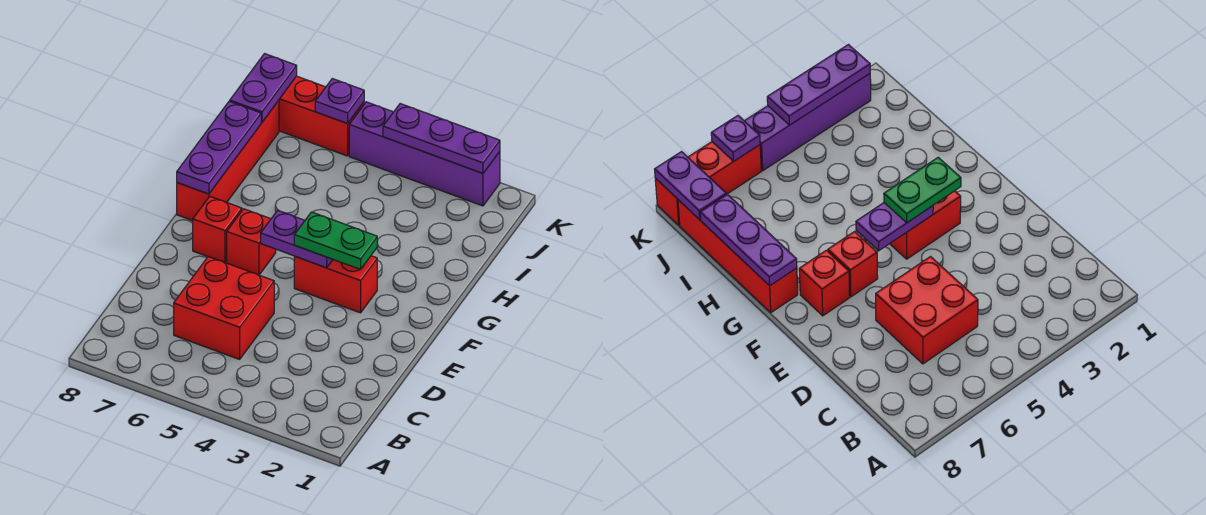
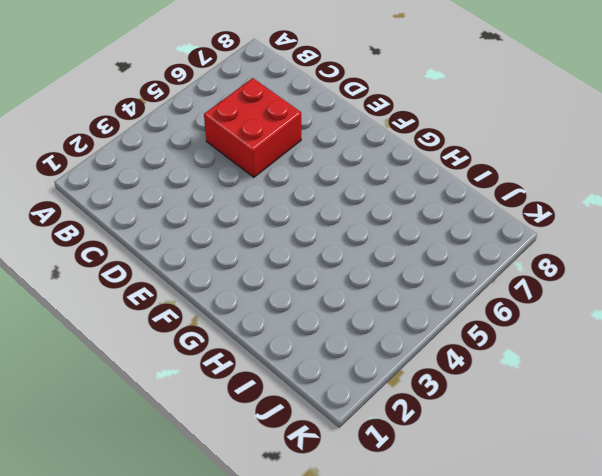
none -> red brick F3:F4 level 1
none -> red brick F6 level 1
none -> red brick F7 level 1

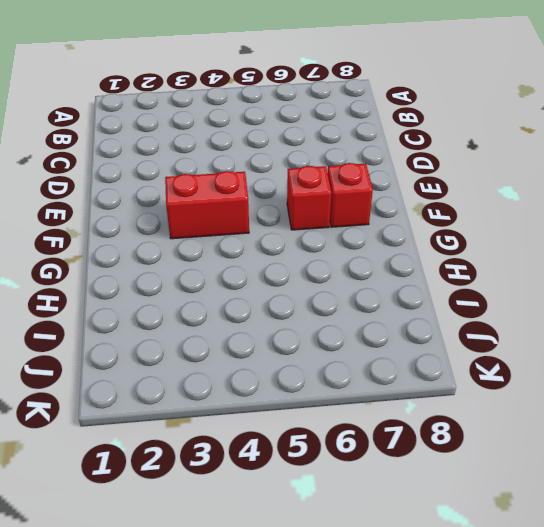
none -> red brick C5:D6 level 1
none -> red brick G8:J8 level 1
none -> purple brick K2:K5 level 1

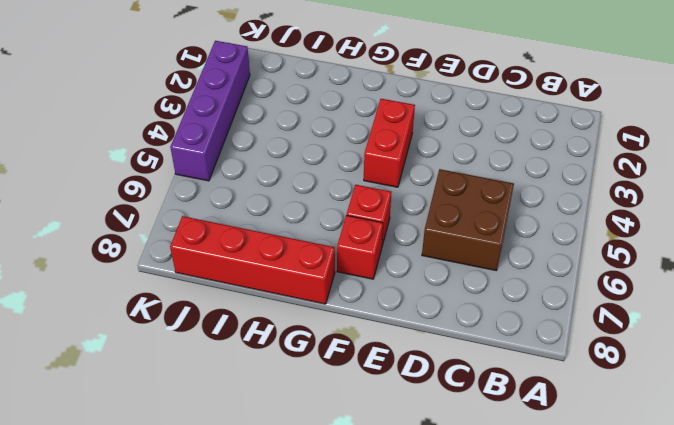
brown brick C5:D6 level 1 -> red brick C5:D6 level 1
none -> red brick K6:K8 level 1
none -> purple plate F4:F5 level 2
none -> purple plate G8:I8 level 2

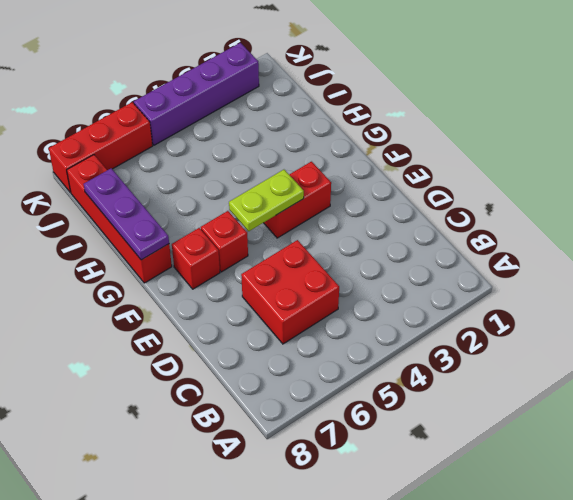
lime plate F4:F5 level 2 -> purple plate F4:F5 level 2
none -> purple plate J8:K8 level 2
none -> purple plate K2:K4 level 2
none -> purple plate K6 level 2

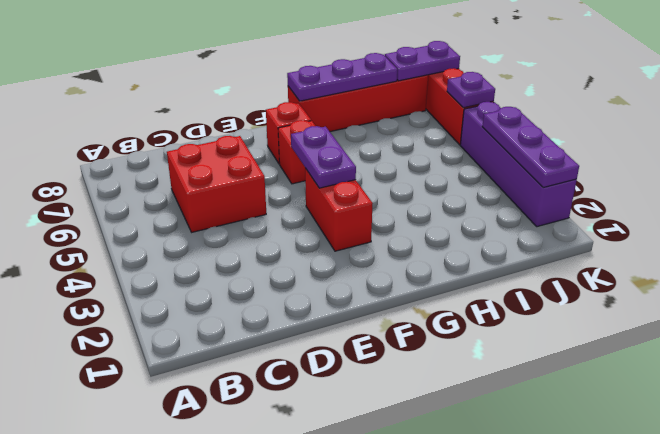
none -> green plate F3:F4 level 3

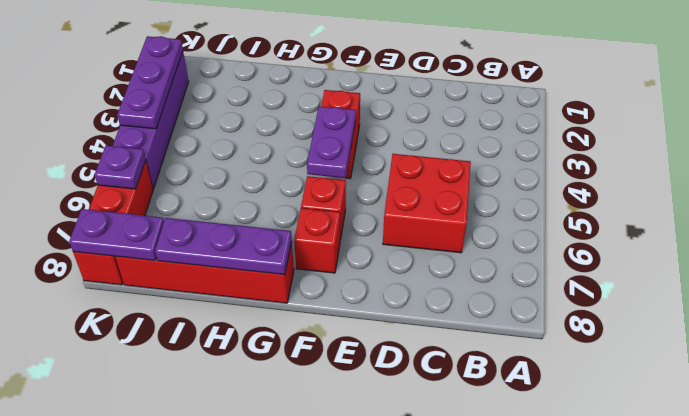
none -> green plate F3:F4 level 3

